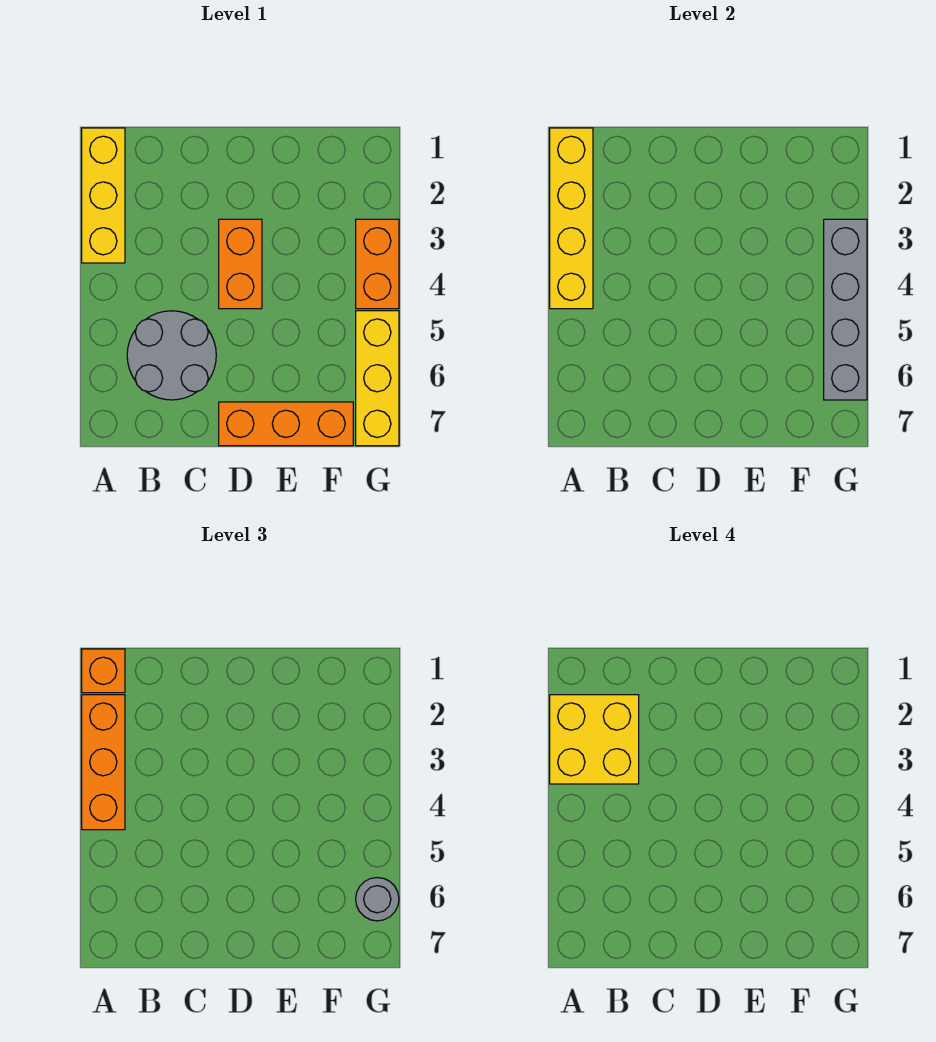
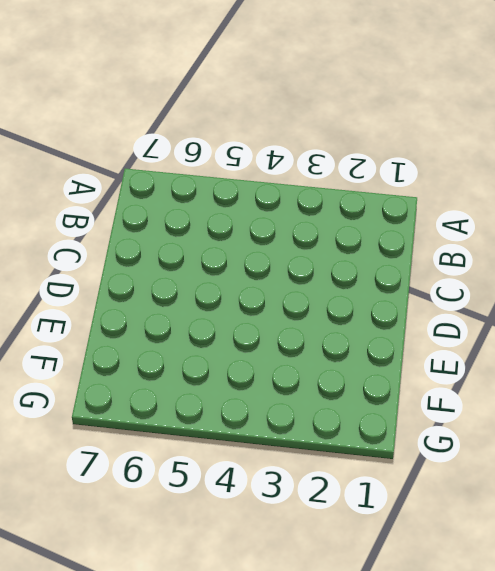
none -> yellow brick A1:A3 level 1
none -> grey round brick B5:C6 level 1
none -> orange brick D3:D4 level 1

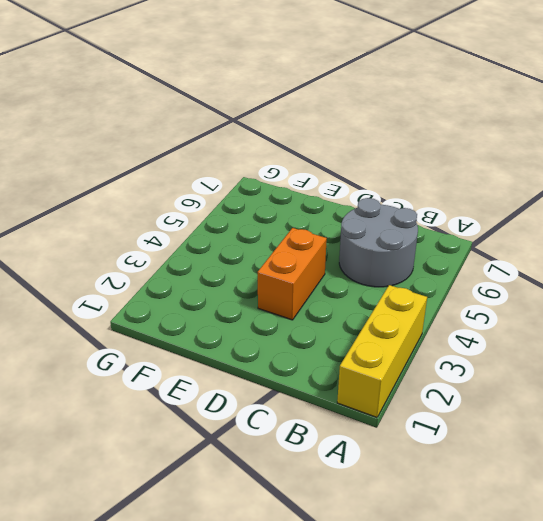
none -> orange brick D7:F7 level 1
none -> orange brick G3:G4 level 1
none -> yellow brick G5:G7 level 1

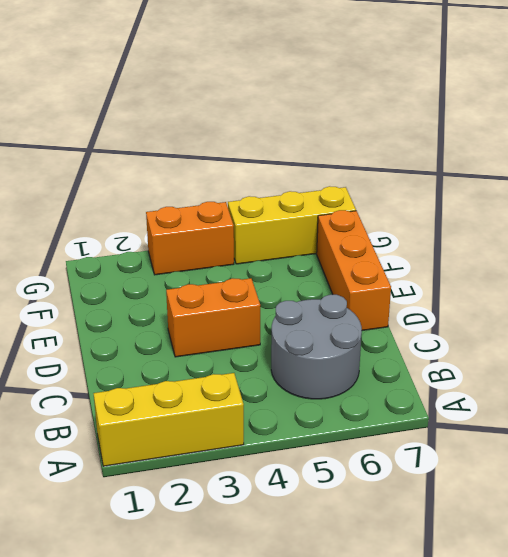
none -> yellow brick A1:A4 level 2
none -> grey brick G3:G6 level 2
none -> orange brick A1 level 3

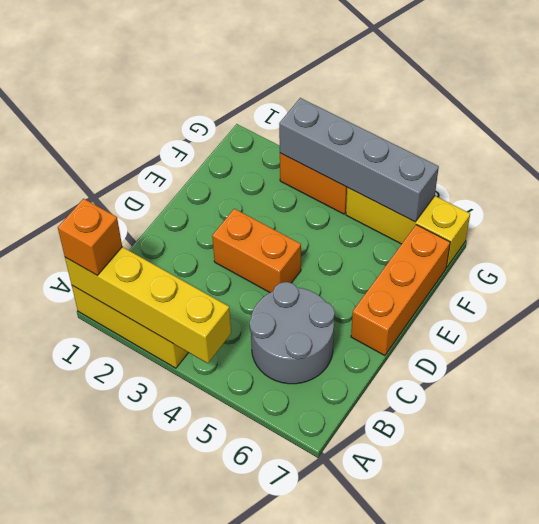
none -> orange brick A2:A4 level 3
none -> grey round brick G6 level 3
none -> yellow brick A2:B3 level 4

